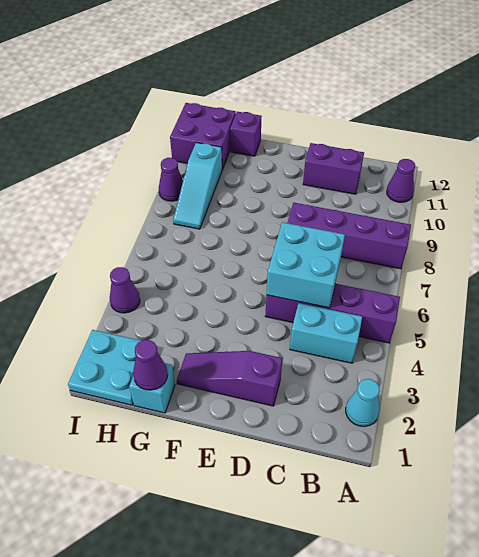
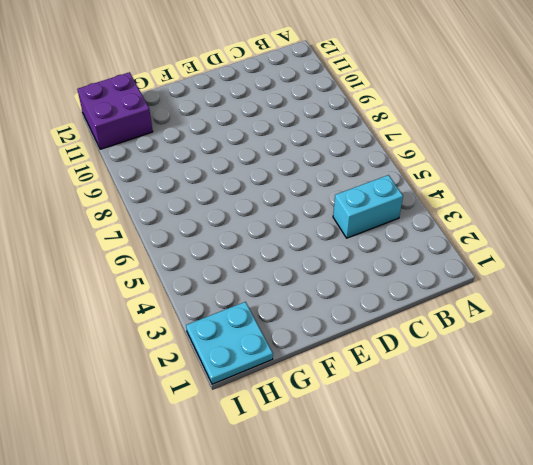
none -> cyan cone A2 level 1
none -> purple brick A5:D5 level 1
none -> purple brick A8:D8 level 1

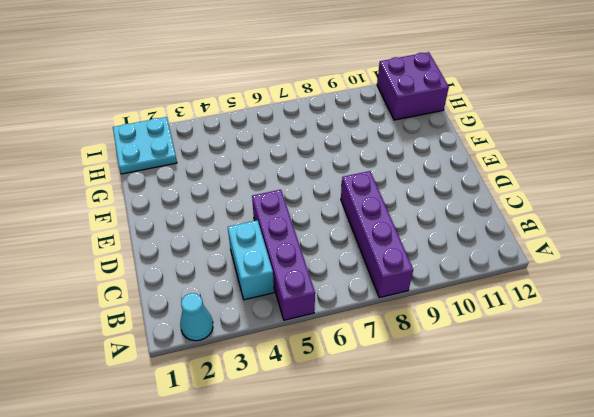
none -> purple cone A11 level 1
none -> purple brick C11:D11 level 1
none -> purple slope D2:F2 level 1 top D

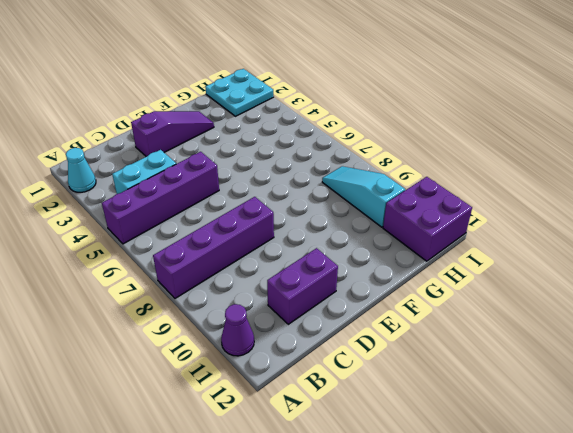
none -> cyan brick G1 level 1
none -> purple brick G12 level 1
none -> purple cone I4 level 1

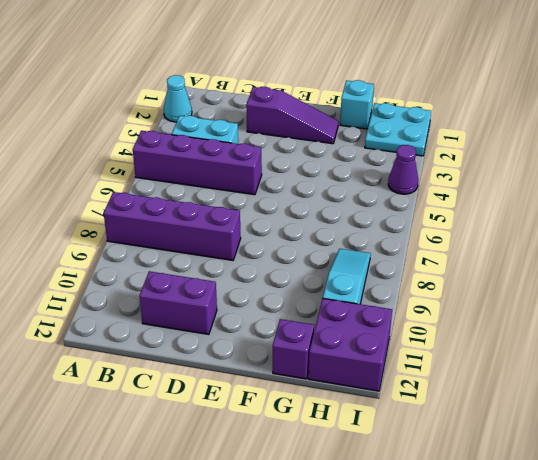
none -> purple cone A11 level 1
none -> purple cone I9 level 1
none -> cyan brick C5:D6 level 2

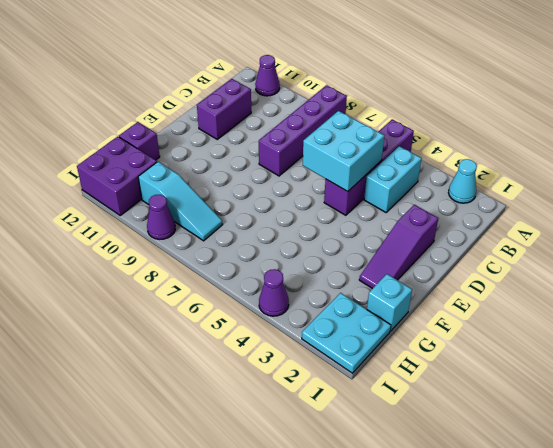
none -> purple cone G1 level 2

